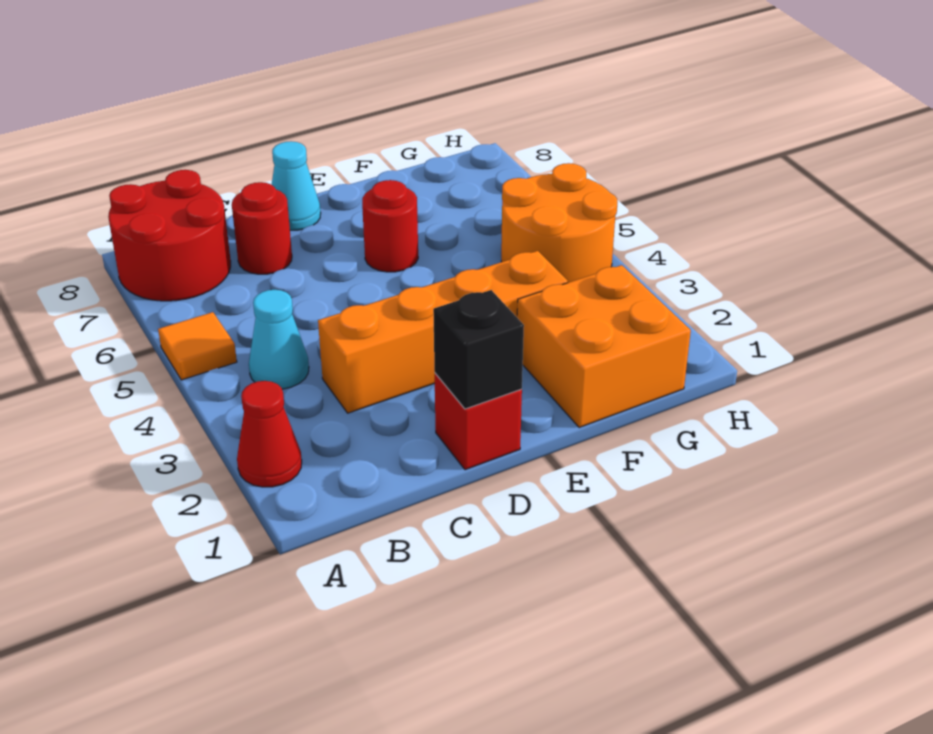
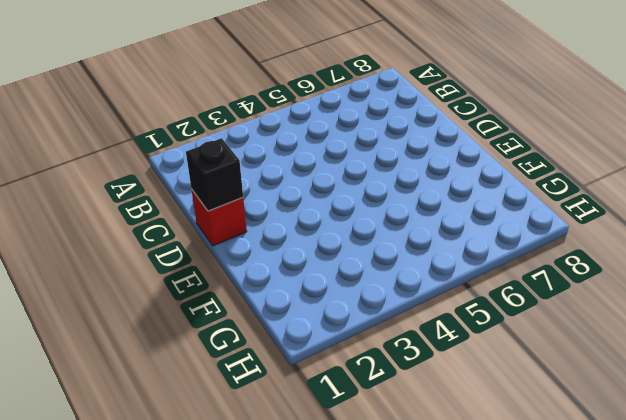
none -> red cone A2 level 1
none -> orange tile A5 level 1
none -> red round brick A7:B8 level 1

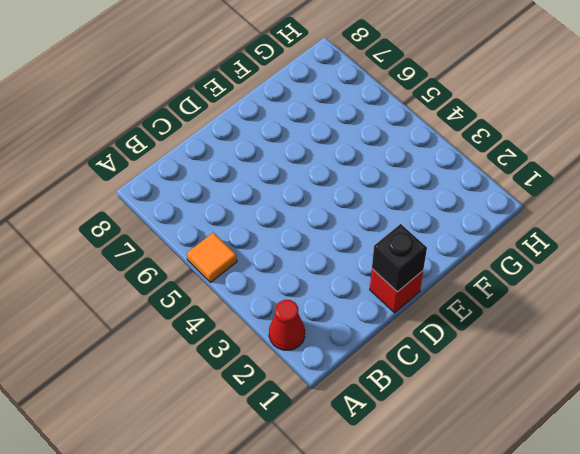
none -> red round brick A7:B8 level 1
none -> cyan cone B4 level 1
none -> orange brick C3:F3 level 1

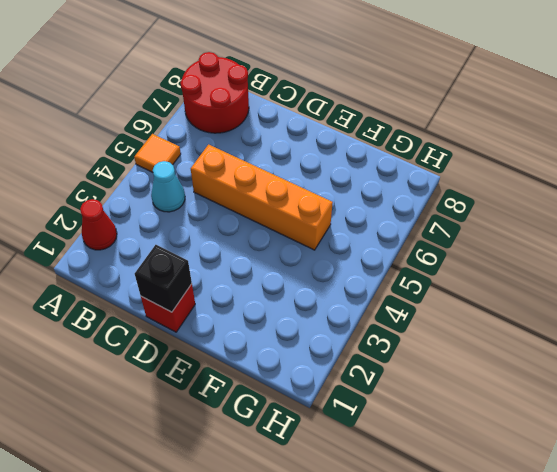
orange brick C5:F5 level 1 -> orange brick C3:F3 level 1
none -> red round brick C7 level 1
none -> cyan cone D8 level 1
none -> red round brick E6 level 1

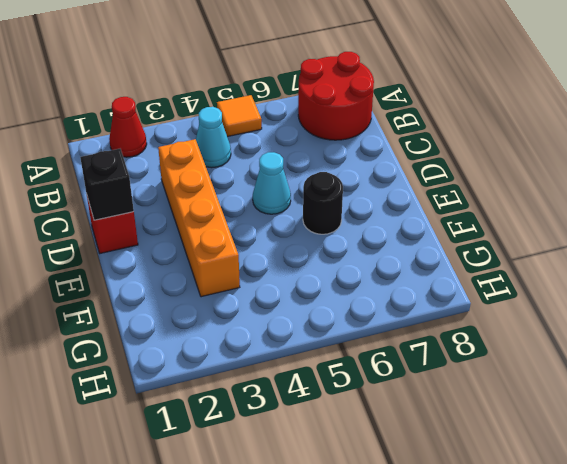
cyan cone D5 level 1 -> cyan cone D8 level 1
black round brick E6 level 1 -> red round brick E6 level 1
none -> red round brick C7 level 1
none -> orange brick F1:G2 level 1
none -> orange round brick G4:H5 level 1

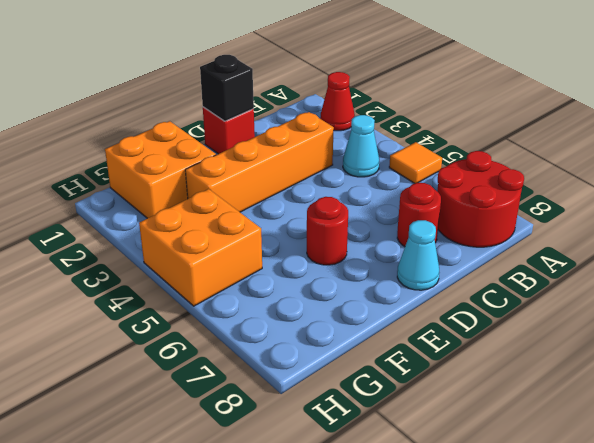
orange brick G4:H5 level 1 -> orange round brick G4:H5 level 1

